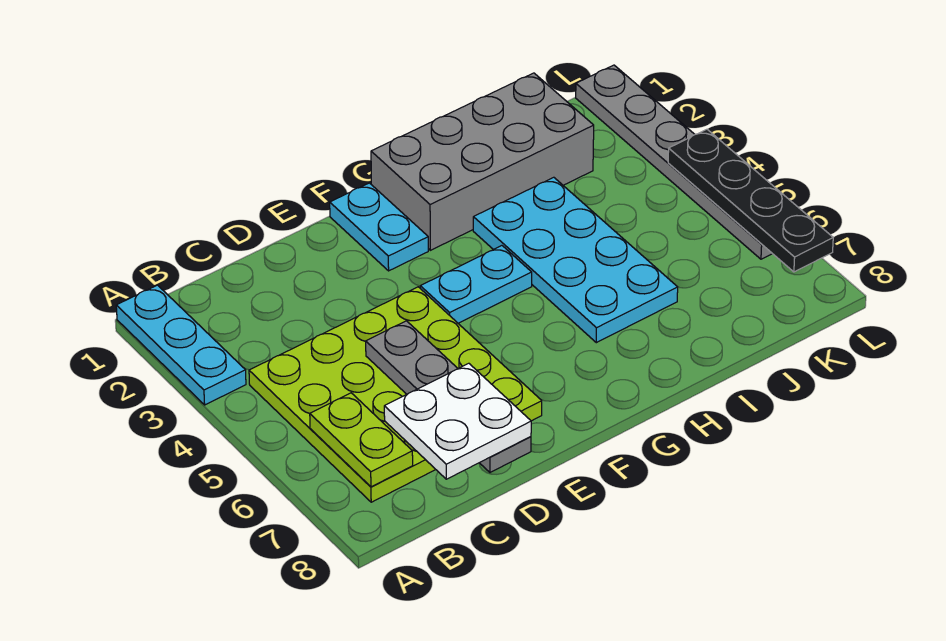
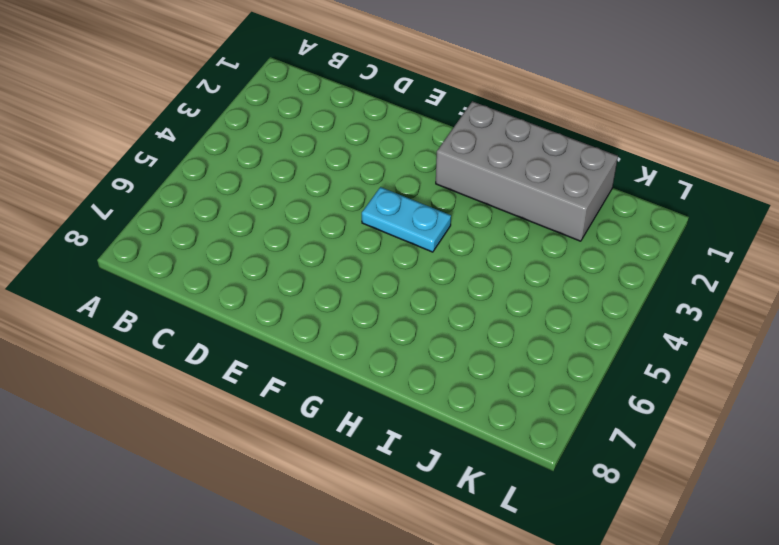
none -> cyan plate A1:A3 level 1
none -> lime plate B4:E7 level 1

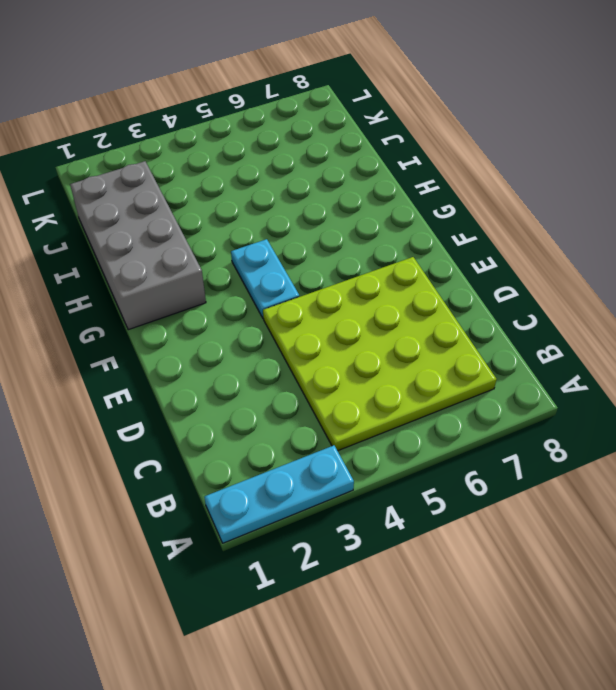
none -> cyan plate F1:F2 level 1
none -> cyan plate H3:I6 level 1

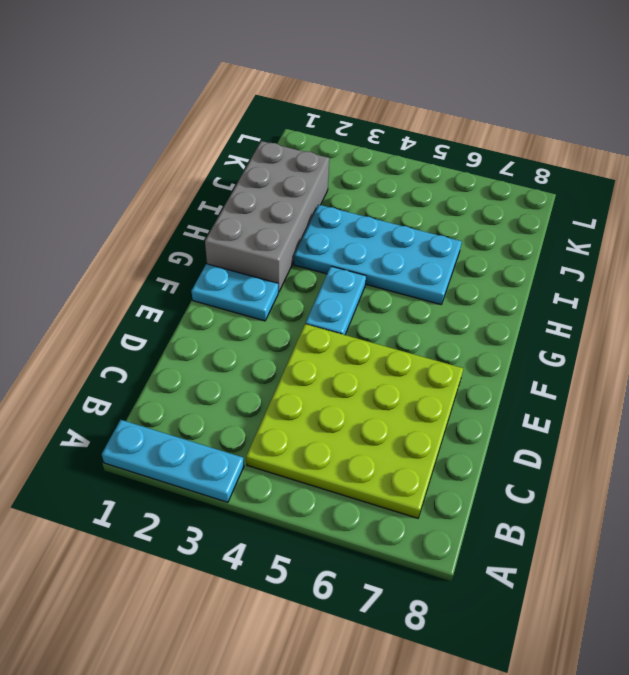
none -> grey plate L1:L6 level 1
none -> lime plate B6:B7 level 2

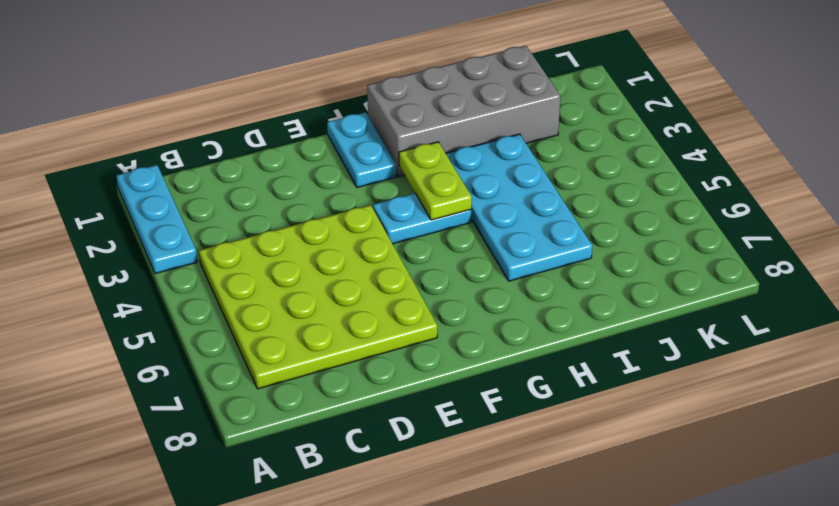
lime plate G3:G4 level 2 -> lime plate B6:B7 level 2
none -> grey plate L1:L6 level 1
none -> grey plate D5:D8 level 2

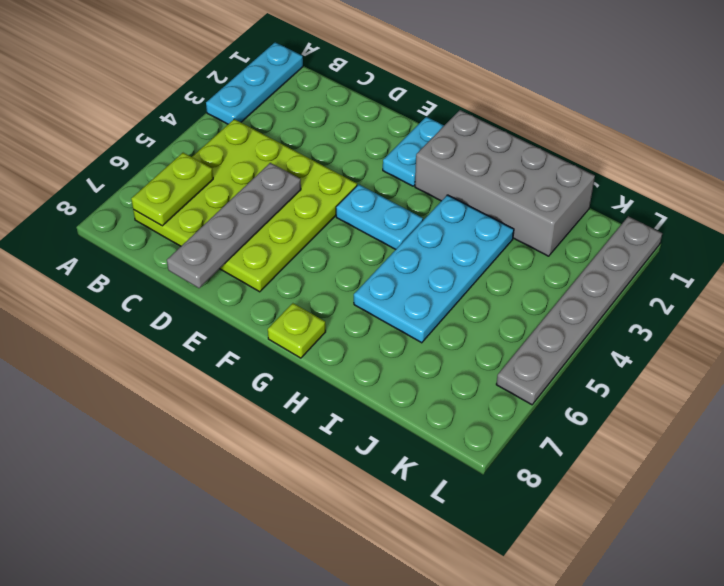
lime plate G8 level 1 -> none
none -> black plate L4:L7 level 2
none -> white plate C7:D8 level 3

